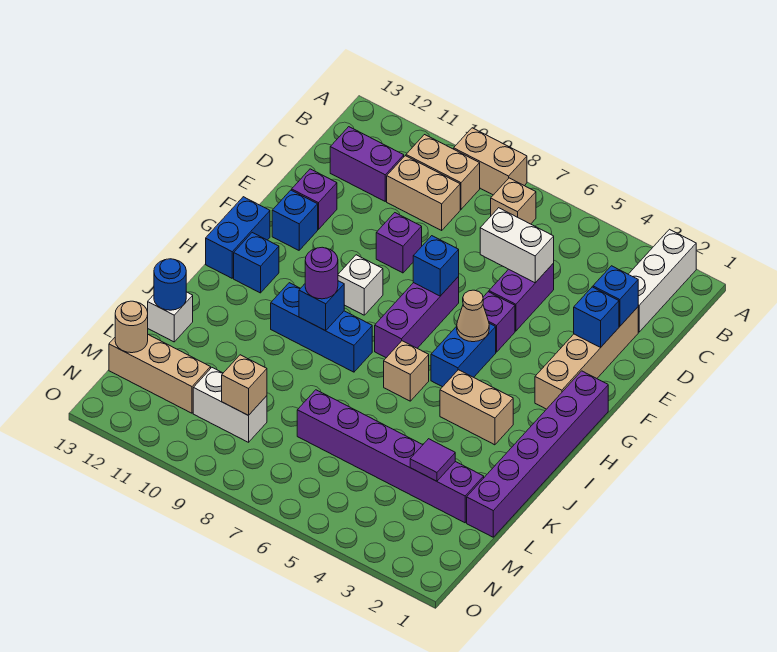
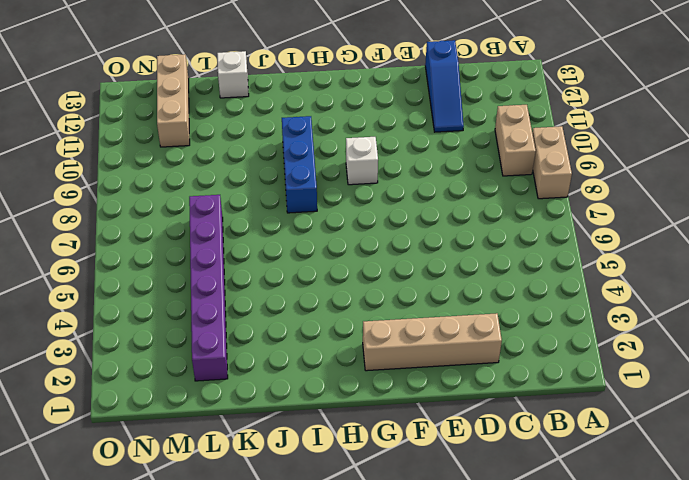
blue slope D11:D13 level 1 top 13 -> none
none -> white brick A2:C2 level 1
none -> tan brick B7 level 1
none -> tan brick C9:C10 level 1
none -> purple brick C11:C12 level 1

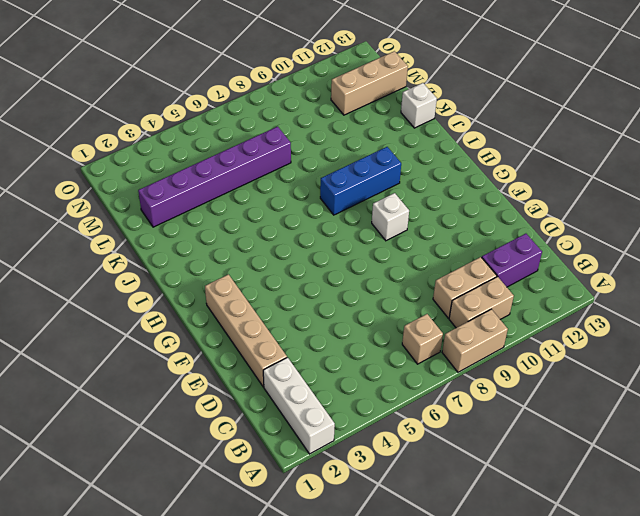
none -> purple brick D5:E5 level 1
none -> purple brick E9 level 1
none -> purple brick E12 level 1
none -> purple brick F5 level 1

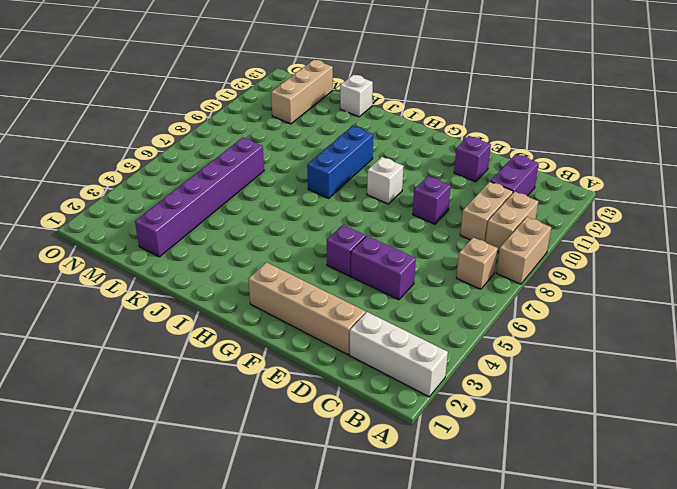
none -> purple brick F7:H7 level 1
none -> blue brick F12 level 1
none -> purple brick G1:L1 level 1
none -> blue brick G5:H5 level 1

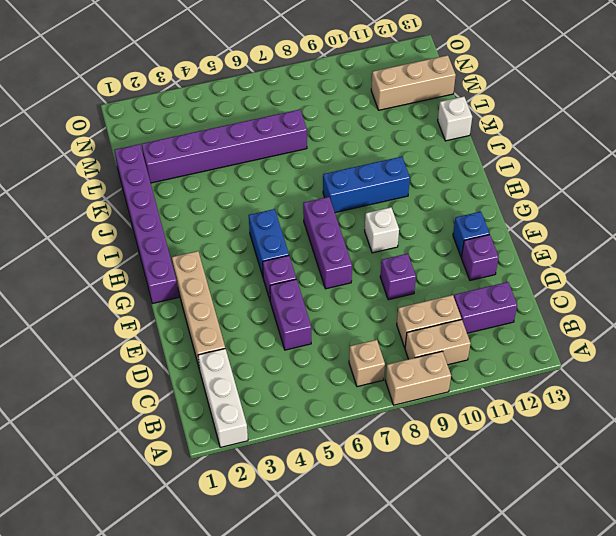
none -> blue brick G13:H13 level 1
none -> blue brick H12 level 1
none -> tan brick I3:I4 level 1
none -> tan brick I6 level 1

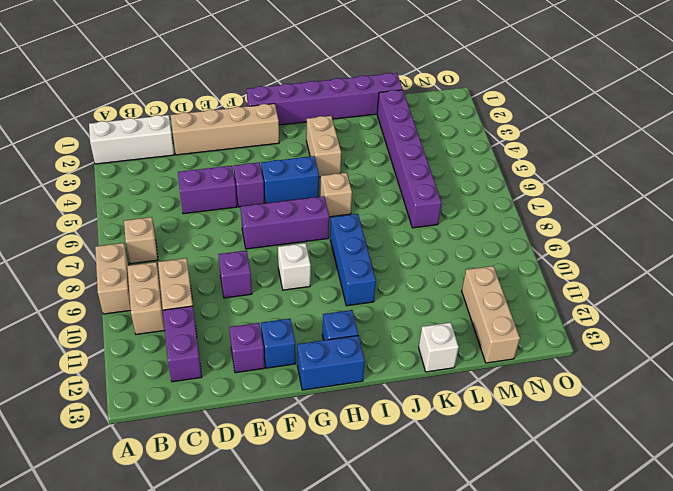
none -> white brick M9:M10 level 1
none -> blue brick D2 level 2
none -> white brick D5:D6 level 2
none -> blue brick E2 level 2

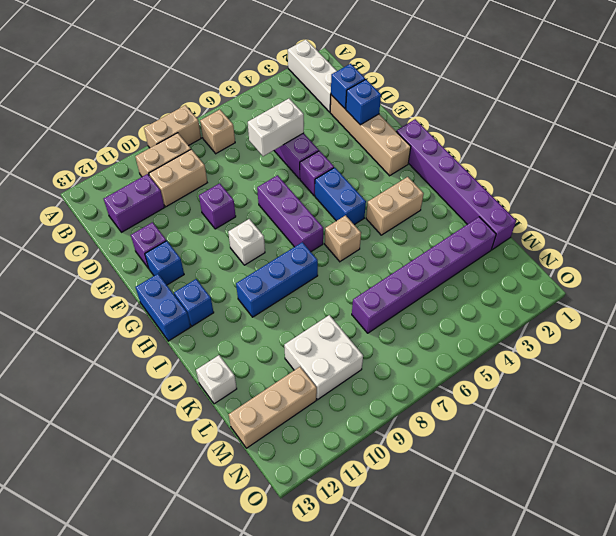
white brick L9:M10 level 1 -> white brick M9:M10 level 1
none -> blue brick F7 level 2
none -> tan cone G5 level 2
none -> blue brick I9 level 2
none -> blue round brick K13 level 2

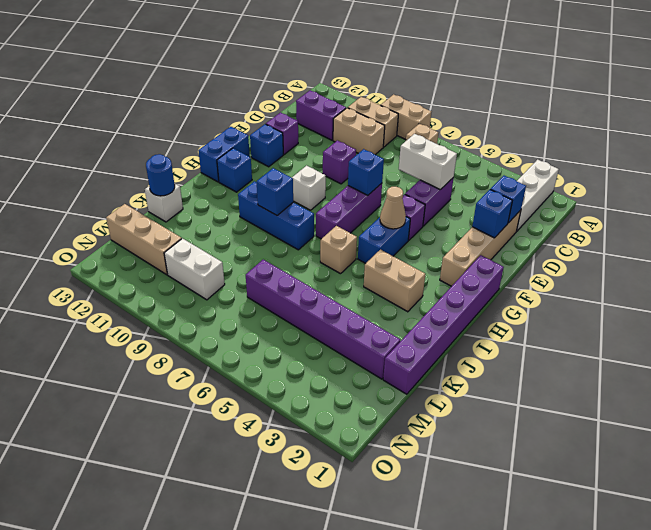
none -> purple tile L3 level 2
none -> tan brick M9 level 2
none -> tan round brick M13 level 2
none -> purple round brick I9 level 3

